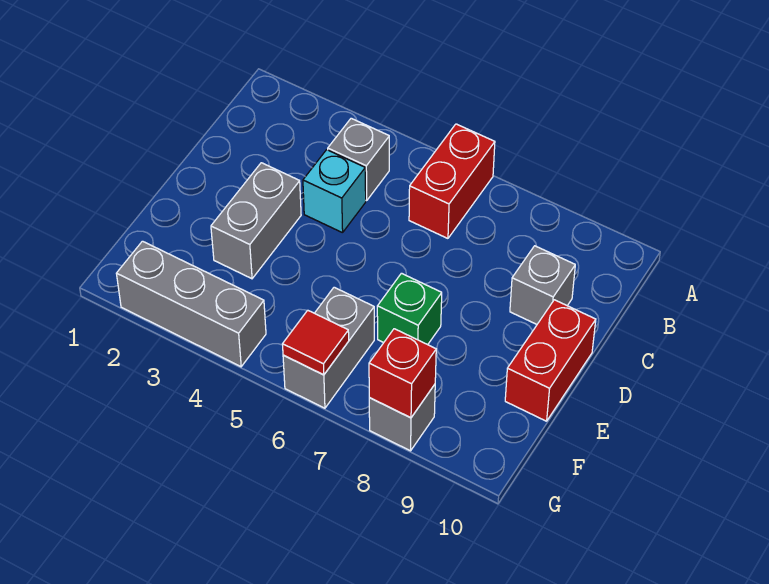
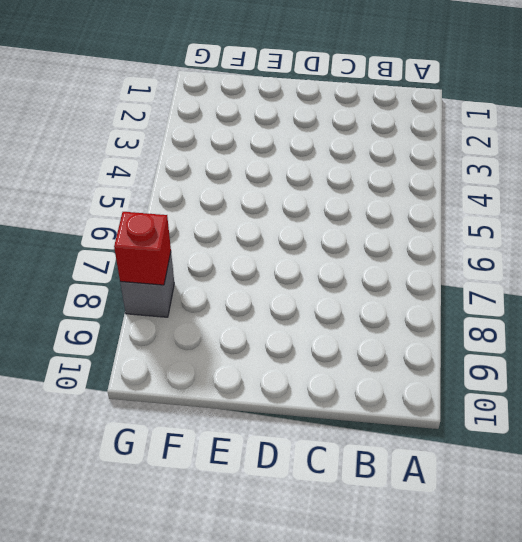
none -> red brick A6:B6 level 1
none -> grey brick B4 level 1
none -> cyan brick C4 level 1

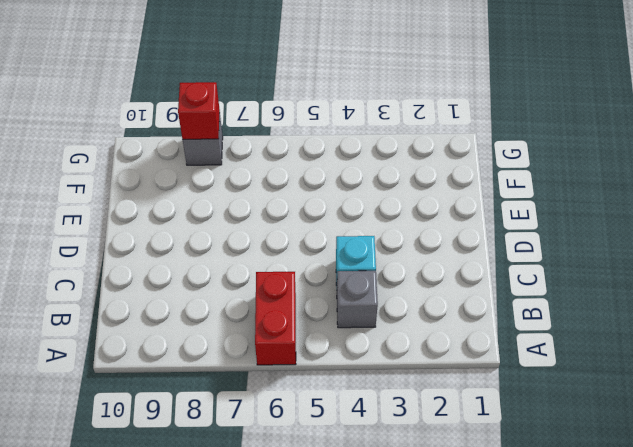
none -> grey brick C9 level 1
none -> grey brick D3:E3 level 1
none -> red brick D10:E10 level 1

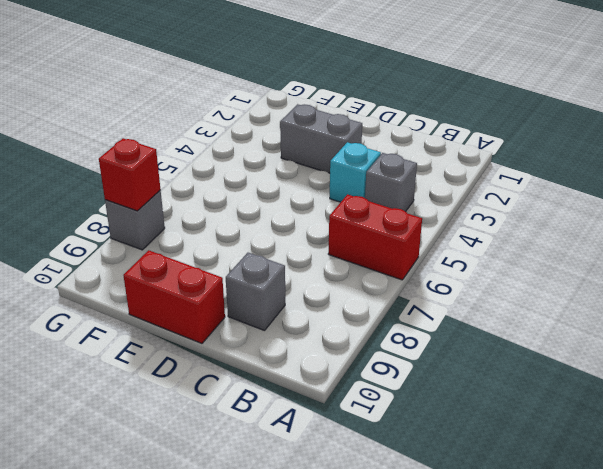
none -> green brick E7 level 1
none -> grey brick F6:G6 level 1
none -> grey brick G2:G4 level 1

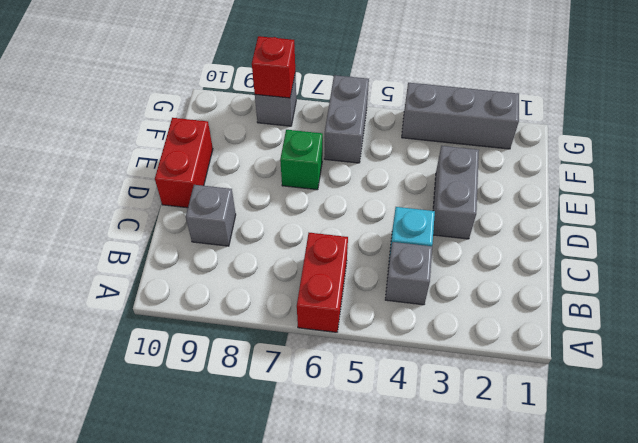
none -> red tile G6 level 2

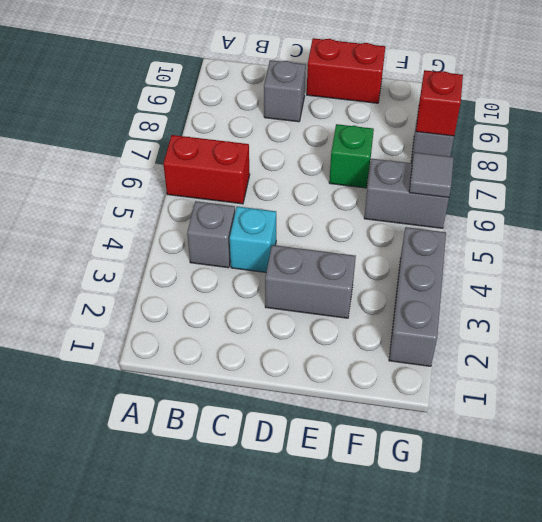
grey tile G6 level 2 -> red tile G6 level 2

